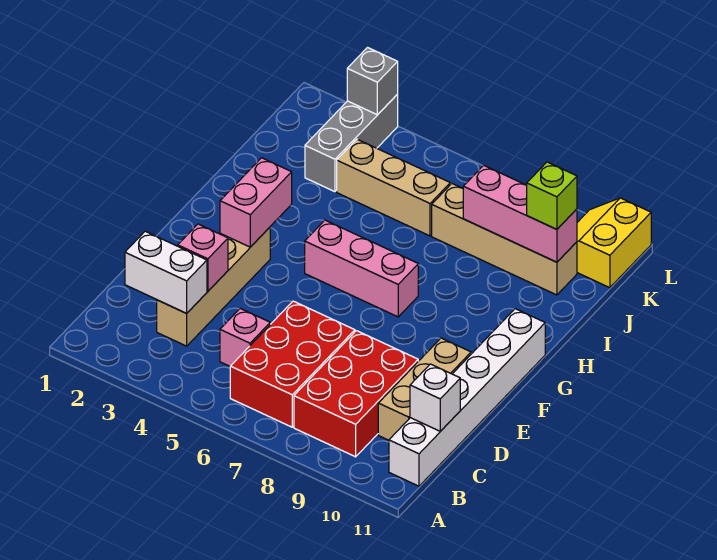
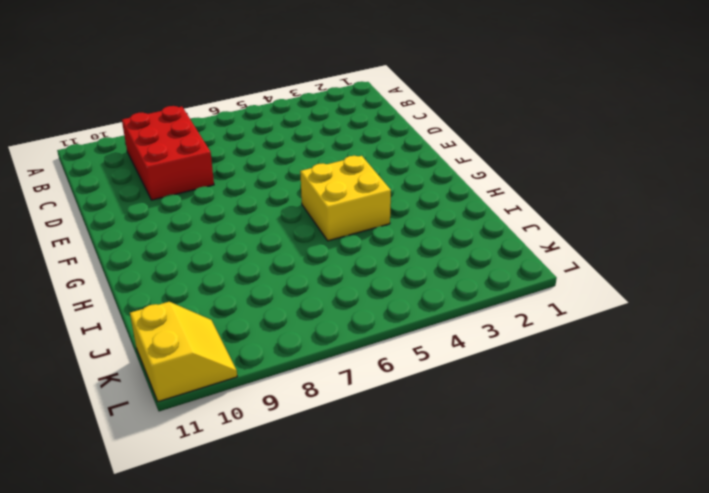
yellow brick G4:H5 level 1 -> pink brick G5:G7 level 1
none -> red brick B6:D7 level 1
none -> white brick B11:G11 level 1
none -> tan brick C3:F3 level 1

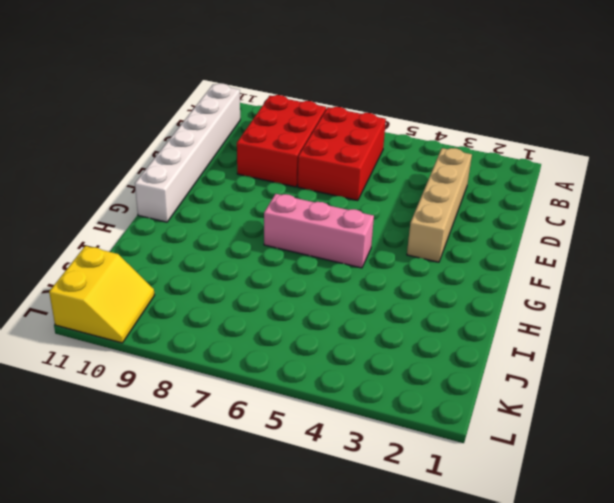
none -> pink brick C5 level 1
none -> tan brick C10:E10 level 1
none -> grey brick J3:L3 level 1

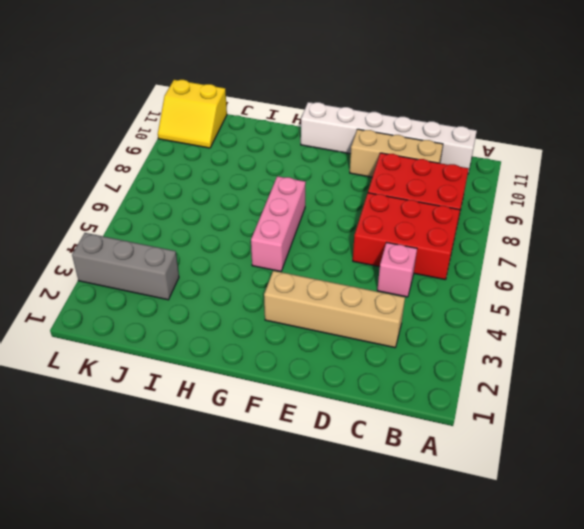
none -> tan brick J4:J6 level 1
none -> tan brick J7:J10 level 1
none -> white brick C2:C3 level 2

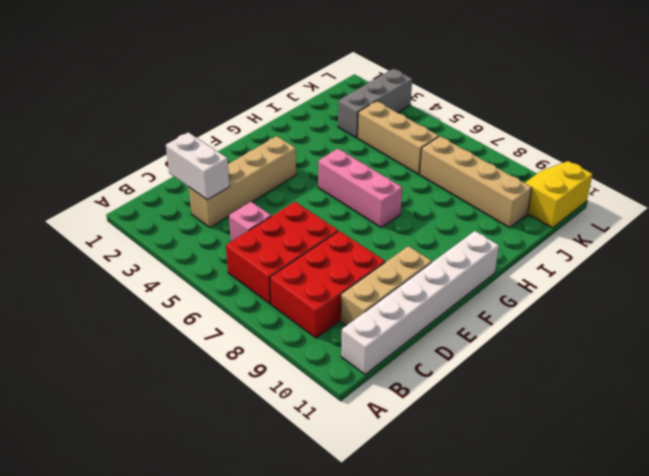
none -> white brick C11 level 2
none -> pink brick D3 level 2
none -> pink brick F3:G3 level 2

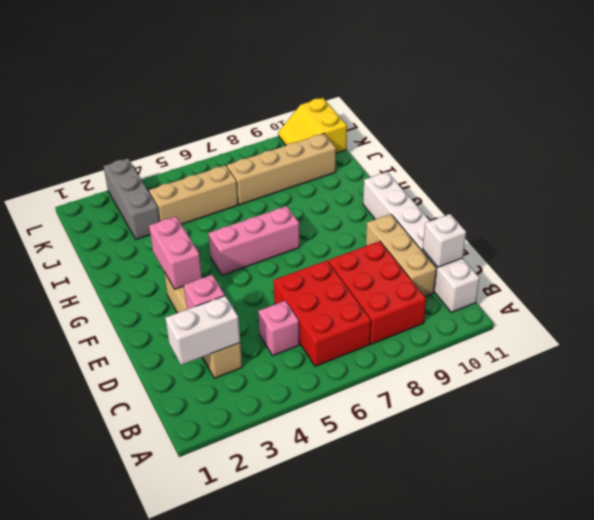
none -> pink brick J8:J10 level 2
none -> grey brick L3 level 2
none -> lime brick J10 level 3

